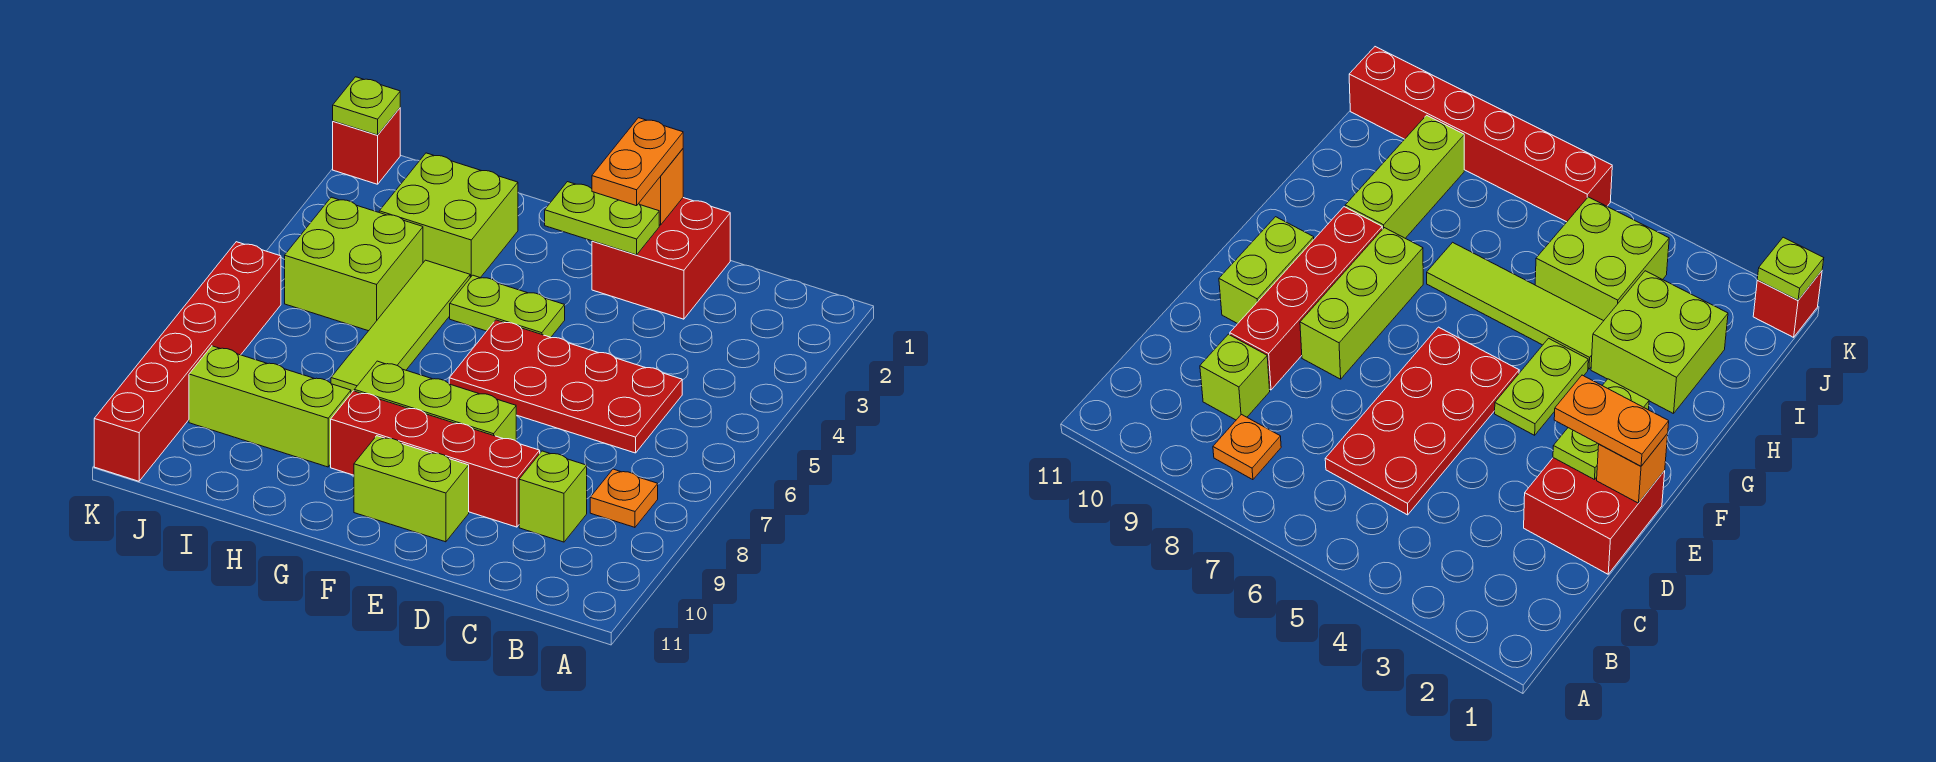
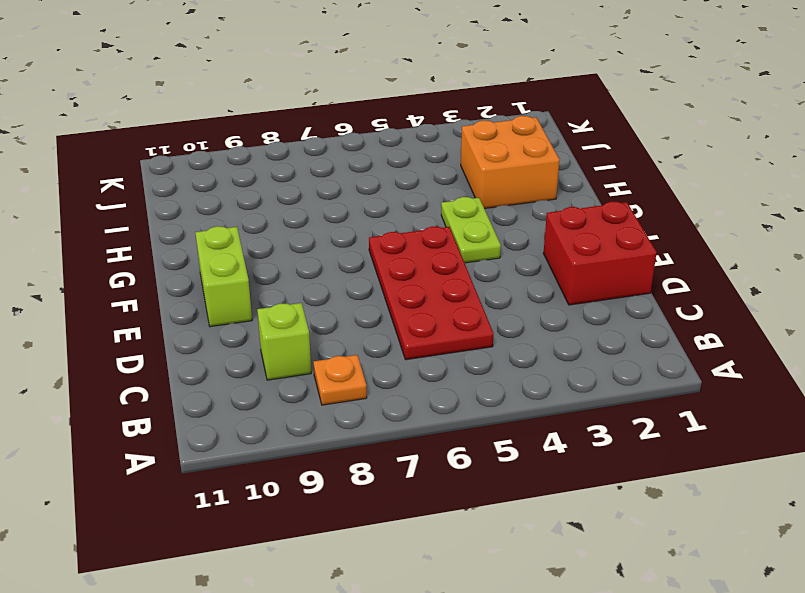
orange brick H2:I3 level 1 -> lime brick H2:I3 level 1
none -> red brick D9:G9 level 1
none -> lime brick E8:G8 level 1
none -> lime tile H4:H7 level 1

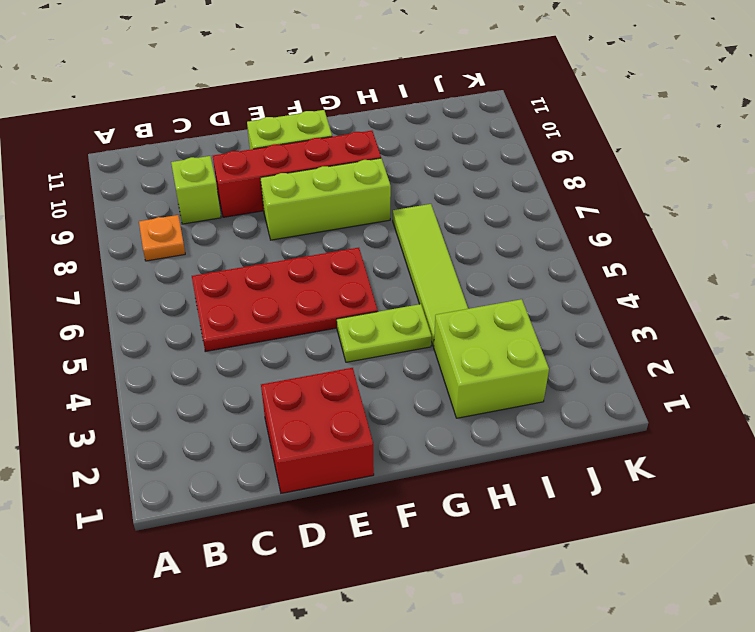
none -> lime brick H9:J9 level 1
none -> lime brick I4:J5 level 1
none -> red brick K1 level 1

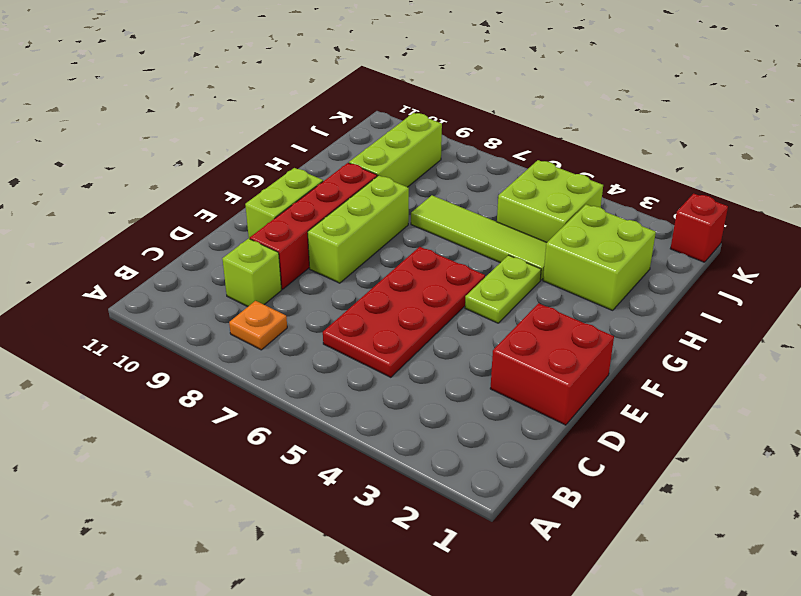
none -> red brick K6:K11 level 1
none -> orange brick E1 level 2
none -> lime plate E2:F2 level 2

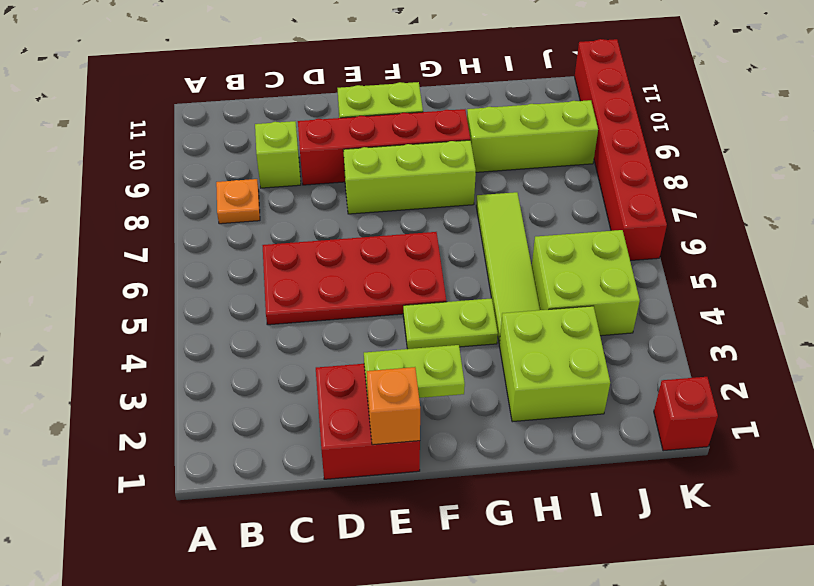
none -> lime plate K1 level 2
none -> orange plate E1:E2 level 3

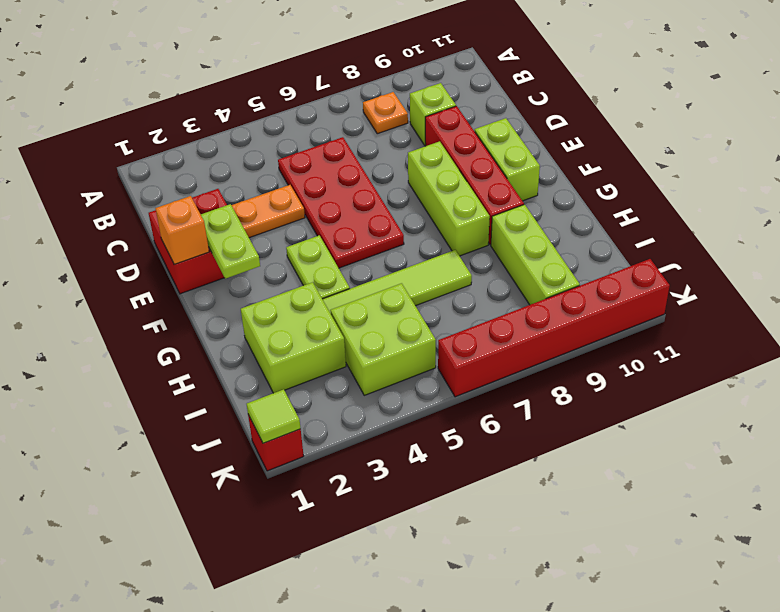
orange plate D3:D4 level 1 -> orange plate E1:E2 level 3
lime tile K1 level 2 -> lime plate K1 level 2

